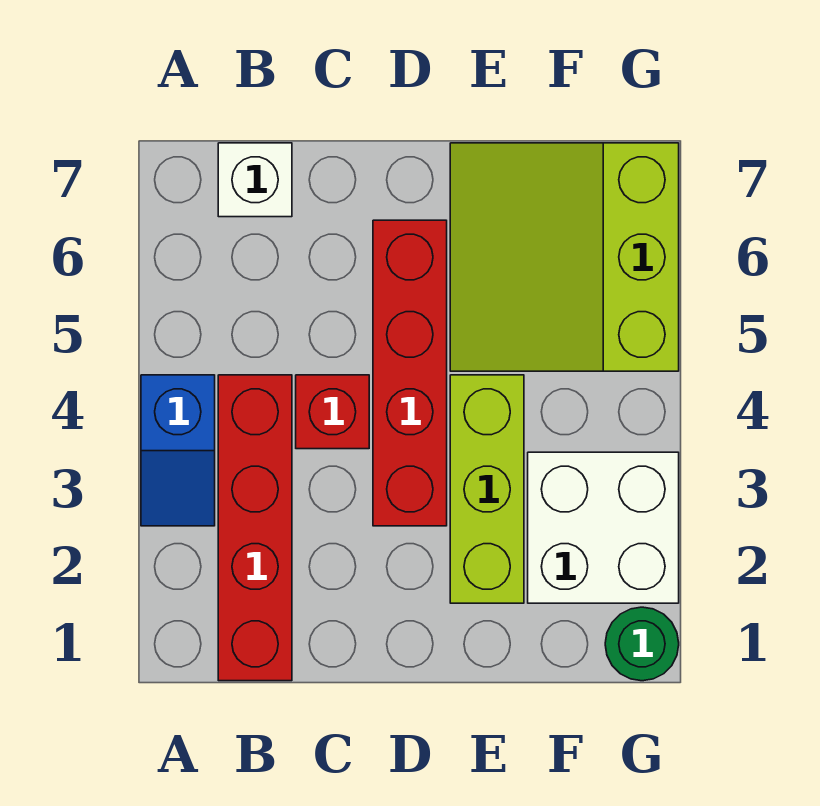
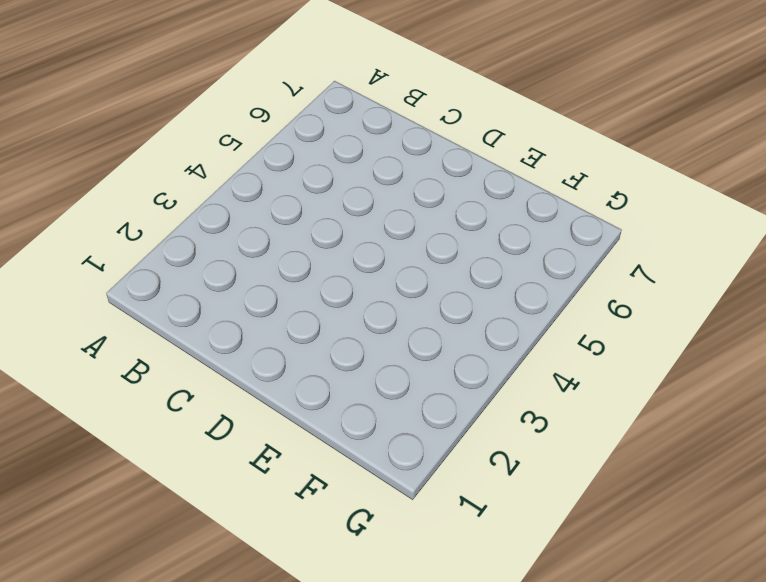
none -> blue slope A3:A4 level 1 top 4
none -> red brick B1:B4 level 1

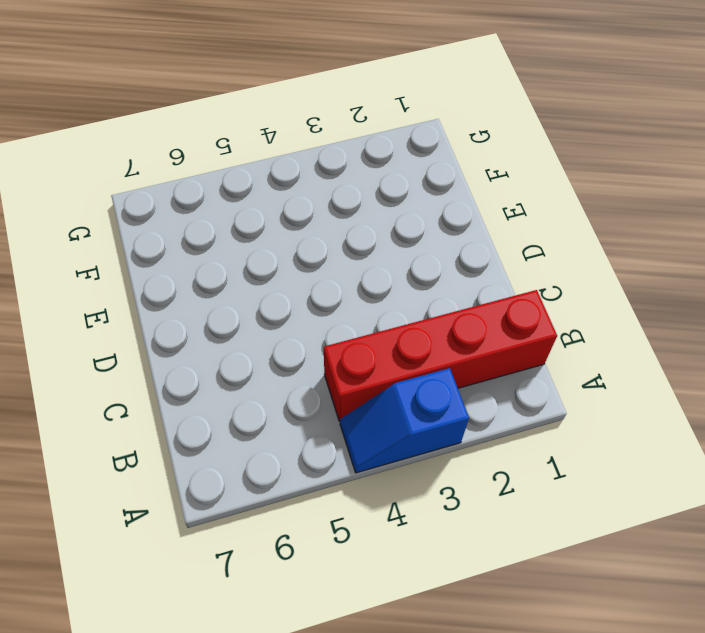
blue slope A3:A4 level 1 top 3 -> blue slope A3:A4 level 1 top 4
none -> white brick B7 level 1
none -> red brick C4 level 1

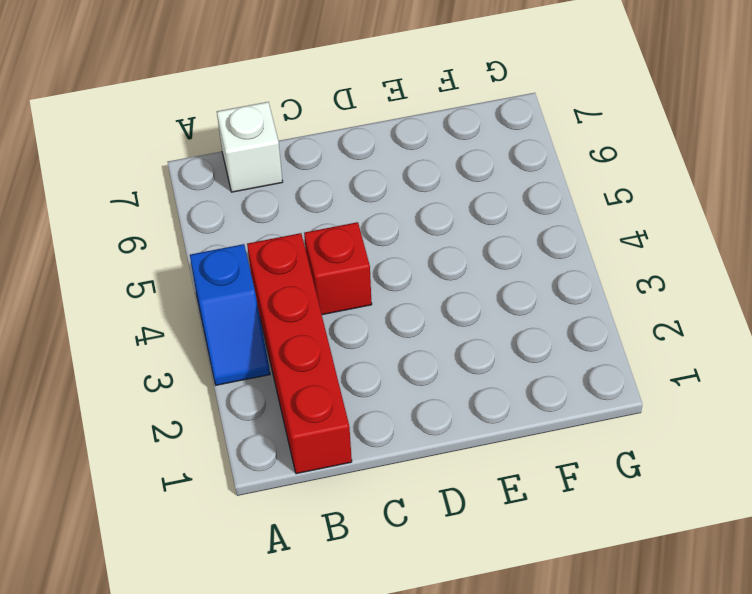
none -> red brick D3:D6 level 1
none -> lime brick E2:E4 level 1

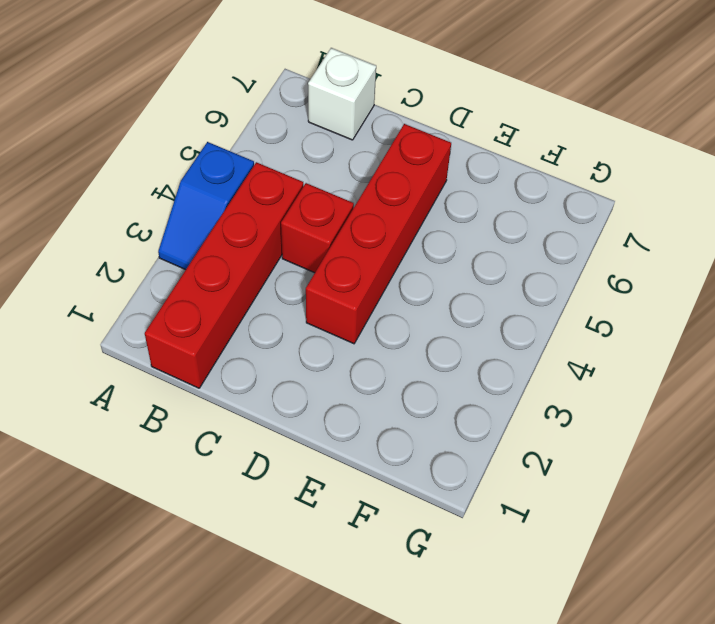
none -> lime brick E2:E4 level 1
none -> lime slope E5:G7 level 1 top G

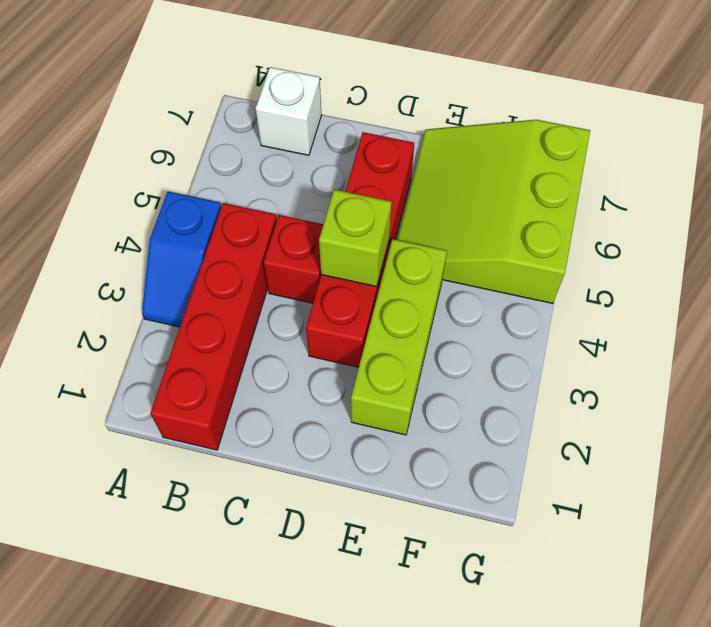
lime brick D4 level 2 -> none
none -> white brick F2:G3 level 1
none -> green round brick G1 level 1

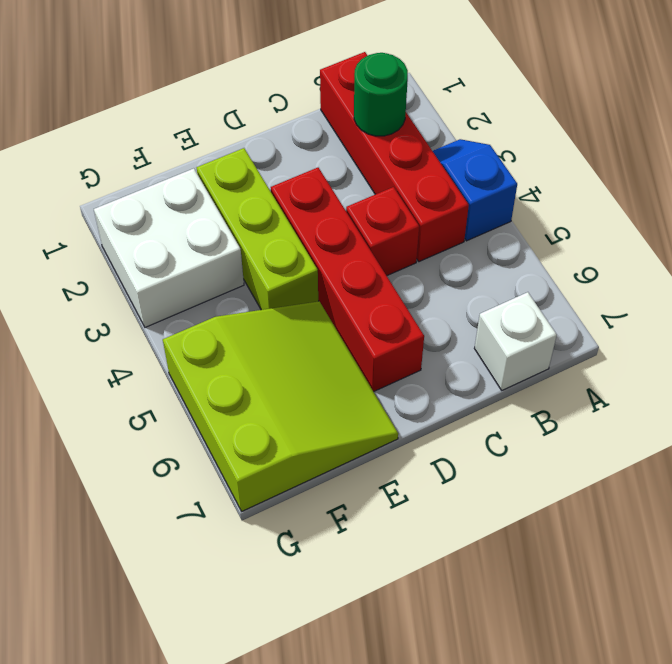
green round brick B2 level 2 -> green round brick G1 level 1

